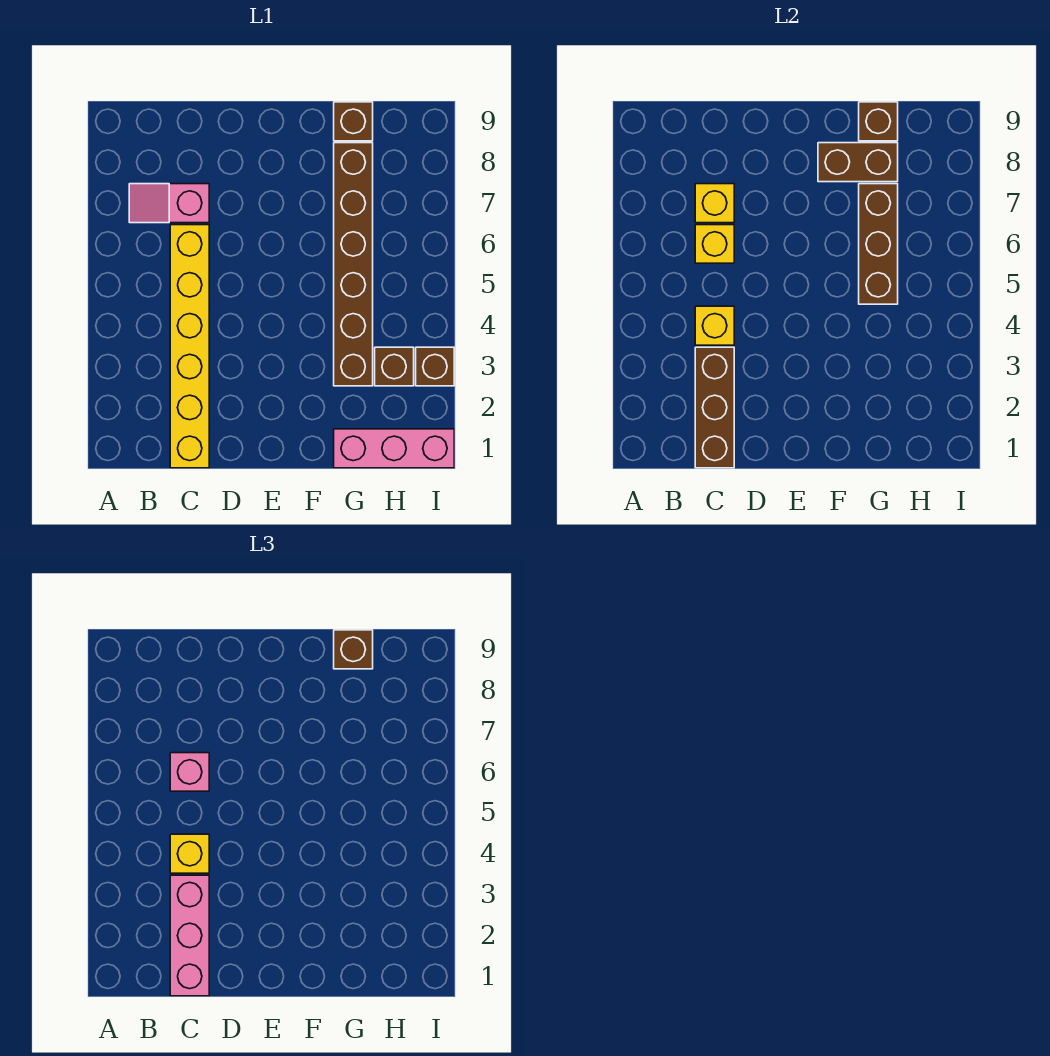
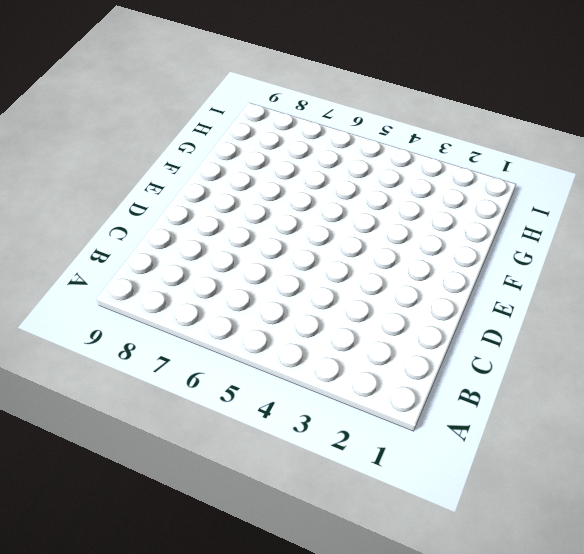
none -> pink slope B7:C7 level 1 top C
none -> yellow brick C1:C6 level 1
none -> pink brick G1:I1 level 1

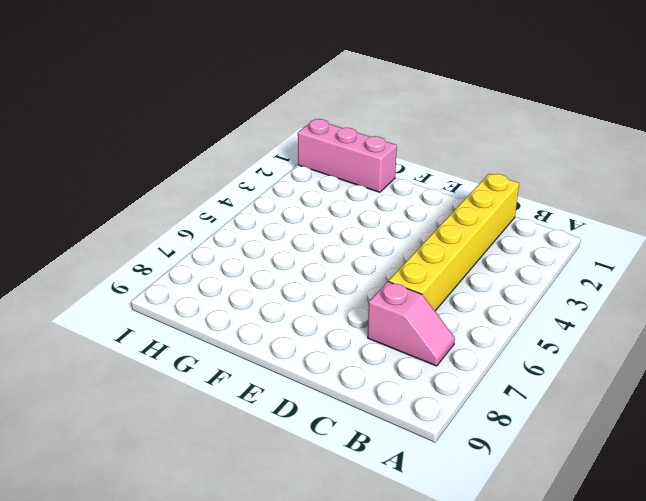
none -> brown brick G3:G8 level 1
none -> brown brick G9 level 1
none -> brown brick H3 level 1

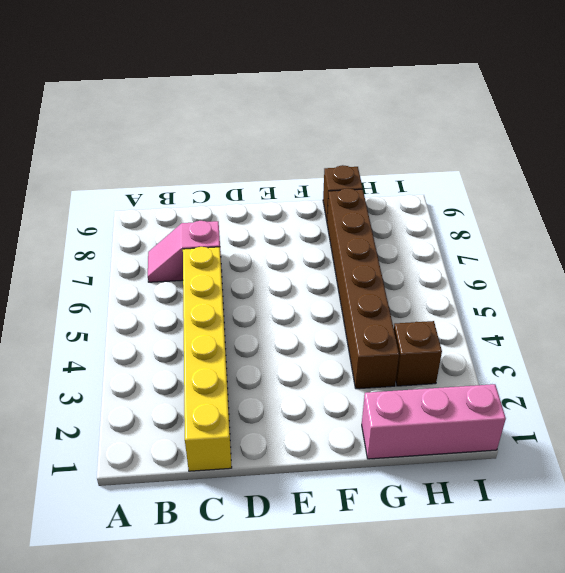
none -> brown brick I3 level 1
none -> brown brick C1:C3 level 2
none -> yellow brick C4 level 2

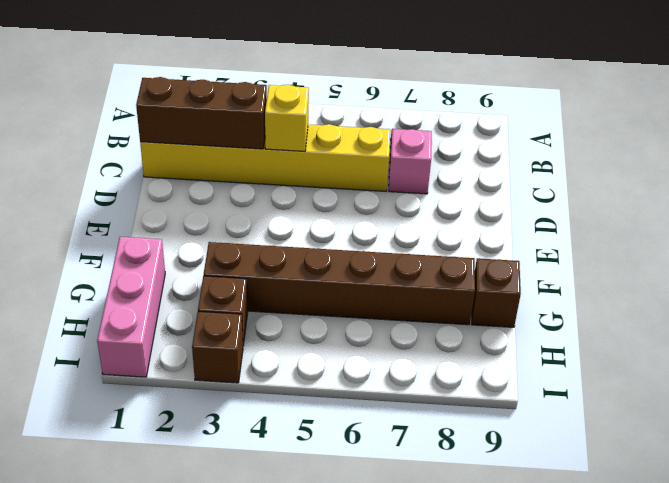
none -> yellow brick C6 level 2
none -> yellow brick C7 level 2
none -> brown brick F8:G8 level 2

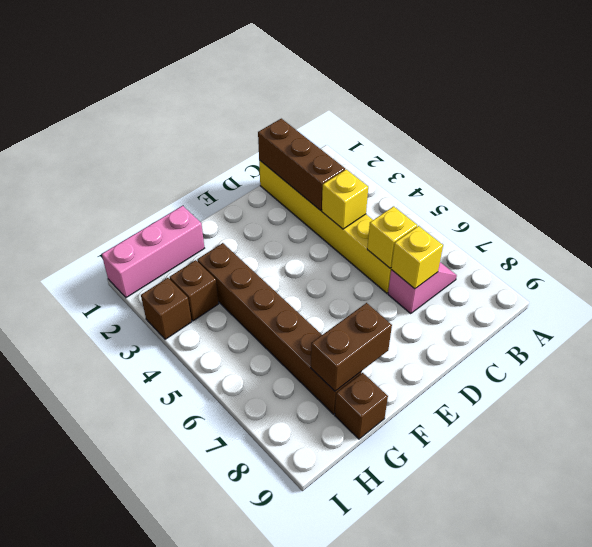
none -> brown brick G5:G7 level 2
none -> brown brick G9 level 2
none -> pink brick C1:C3 level 3

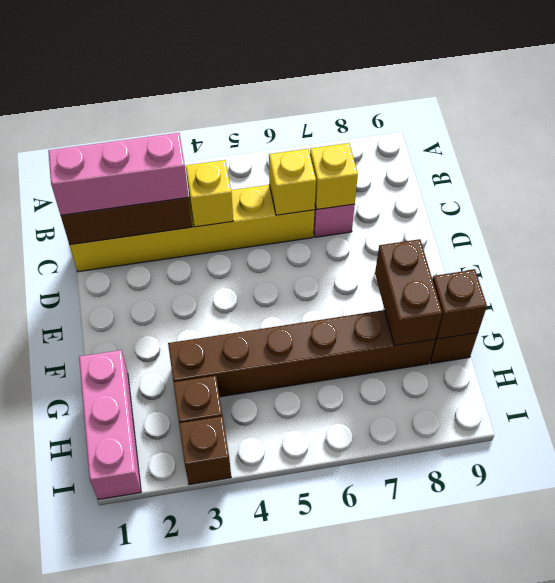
none -> brown brick G5:G7 level 2
none -> yellow brick C4 level 3
none -> pink brick C6 level 3

